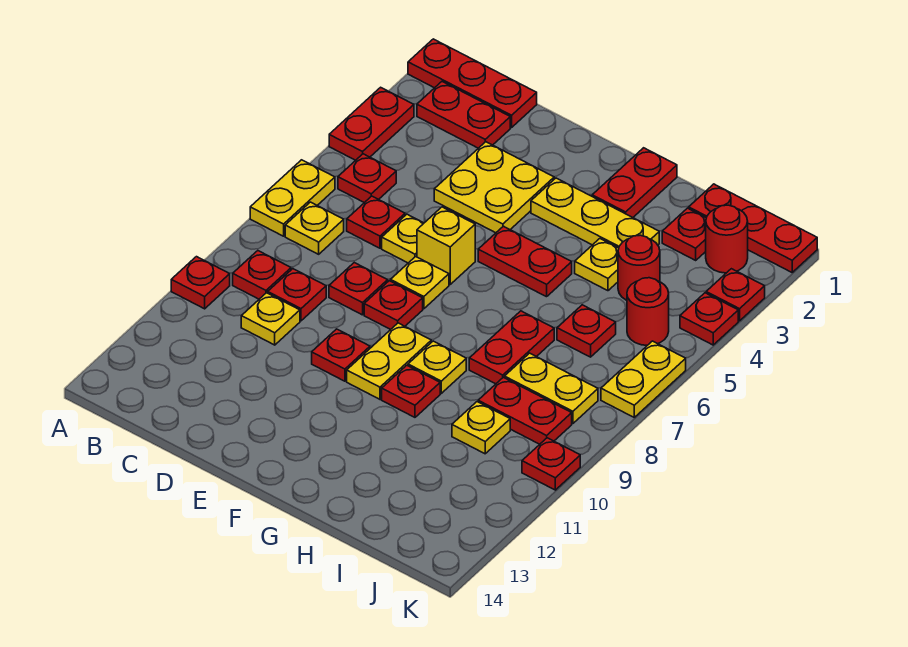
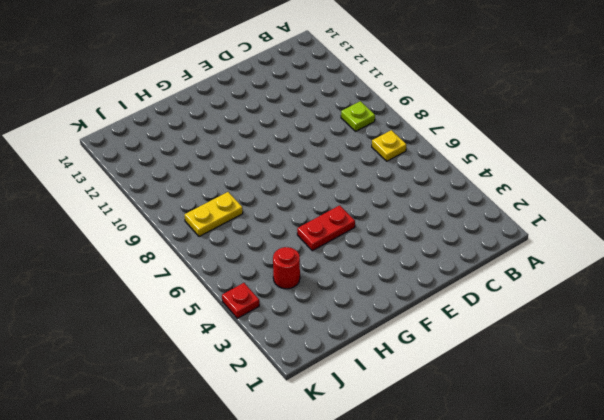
lime plate B9 level 1 -> red plate B9 level 1
none -> red plate A1:C1 level 1
none -> red plate A3:A4 level 1
none -> yellow plate A6:A7 level 1
none -> red plate A10 level 1

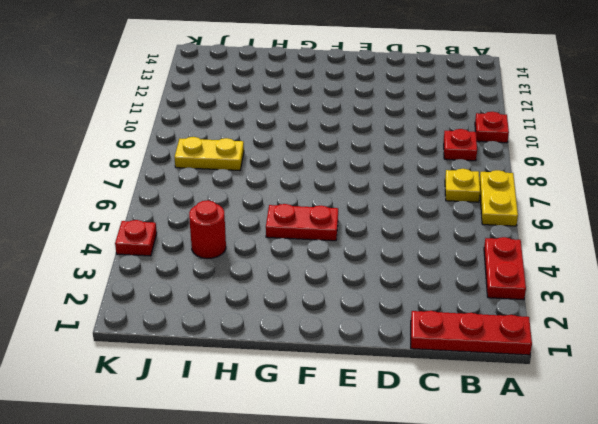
none -> red plate B2:C2 level 1
none -> red plate B5 level 1
none -> red plate C6 level 1
none -> red plate C9 level 1

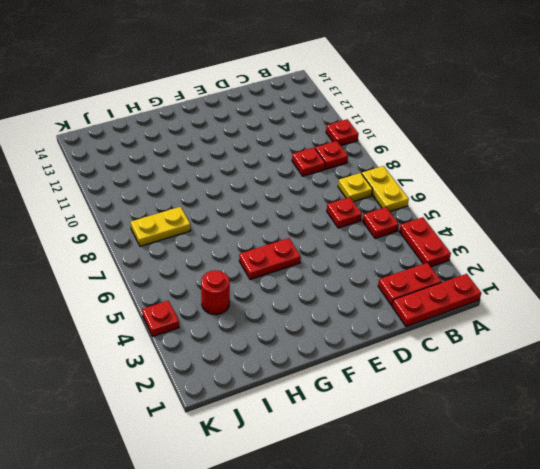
none -> yellow plate C10 level 1
none -> yellow plate D3:E4 level 1
none -> yellow plate D6 level 1
none -> red plate D8 level 1

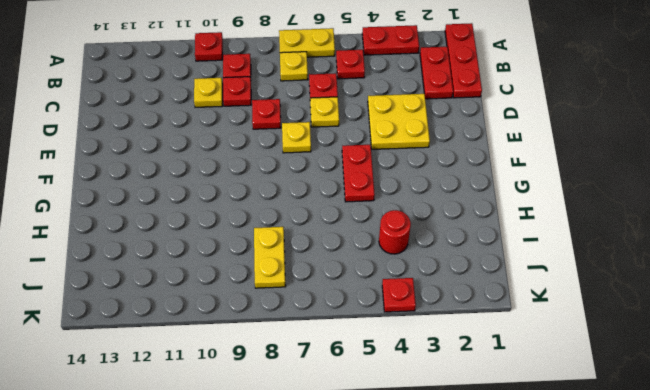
none -> yellow brick E6 level 1
none -> red plate E8 level 1
none -> red plate E10 level 1
none -> yellow plate F3:H3 level 1

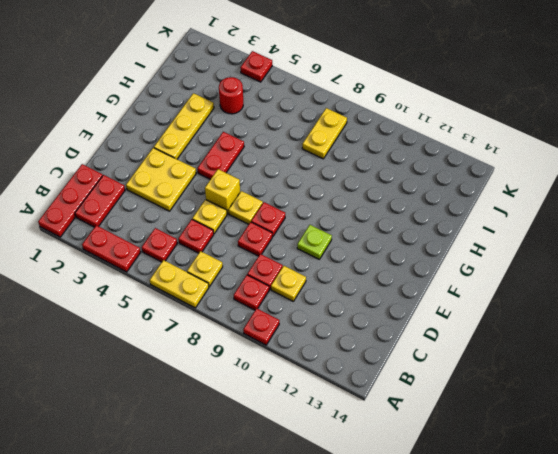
lime plate E10 level 1 -> red plate E10 level 1
none -> yellow plate F9:F10 level 1
none -> red plate G1:G2 level 1
none -> yellow plate G9 level 1
none -> red plate G10 level 1

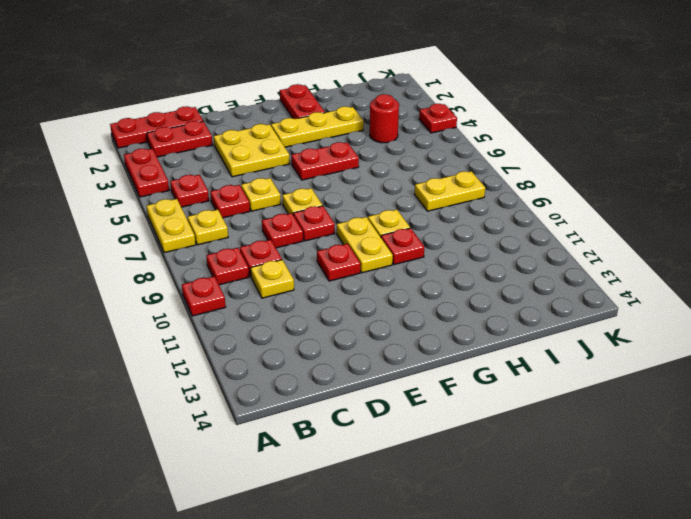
none -> yellow brick E6 level 1
none -> yellow plate H4 level 1
none -> red plate H7:H8 level 1
none -> red plate I1:K1 level 1

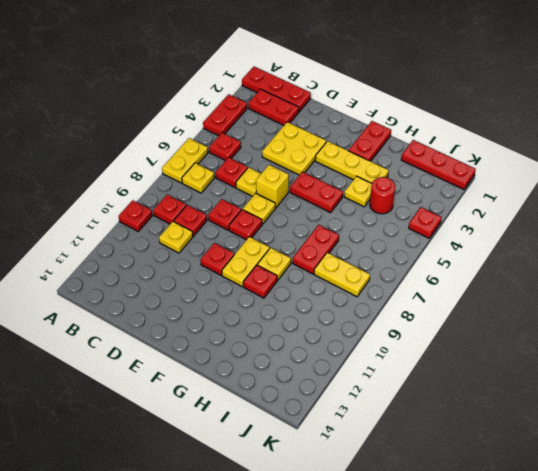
none -> red plate I2 level 1
none -> red plate I6 level 1
none -> red plate I9:J9 level 1
none -> yellow plate I10 level 1

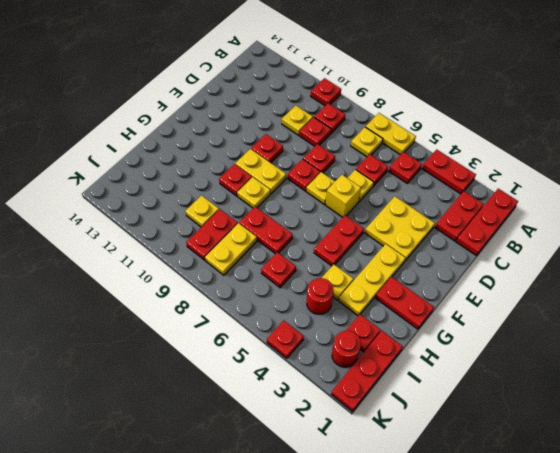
none -> red round brick J5 level 1
none -> red plate K3 level 1
none -> yellow plate K6:K7 level 1
none -> red plate K10 level 1

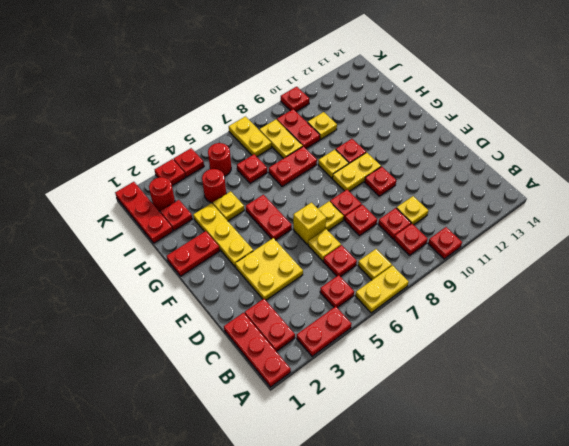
yellow plate J7:K7 level 1 -> yellow plate K6:K7 level 1

